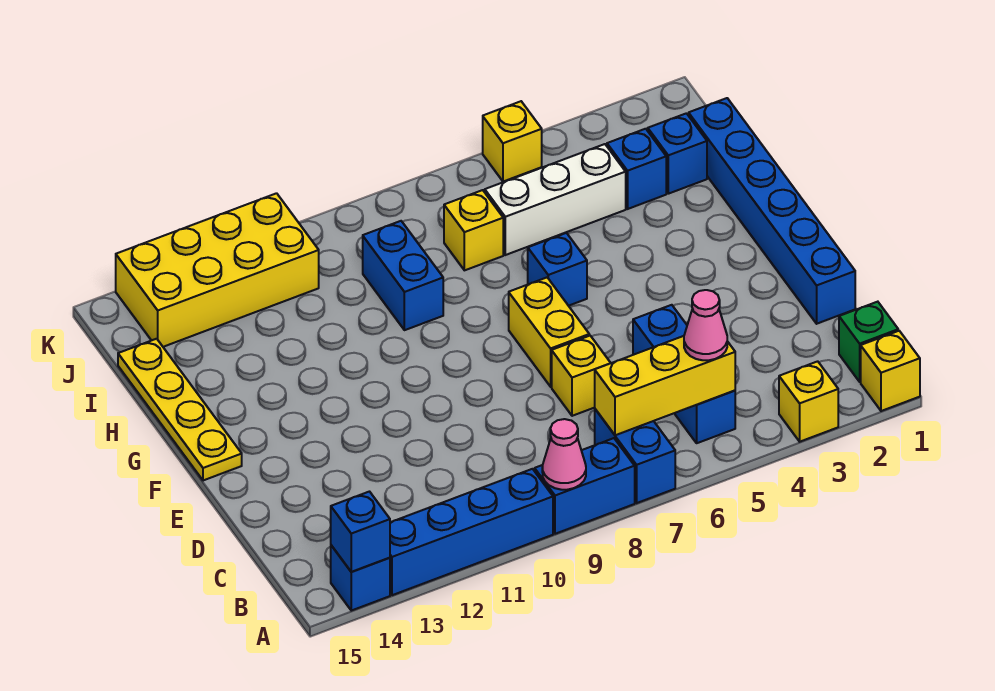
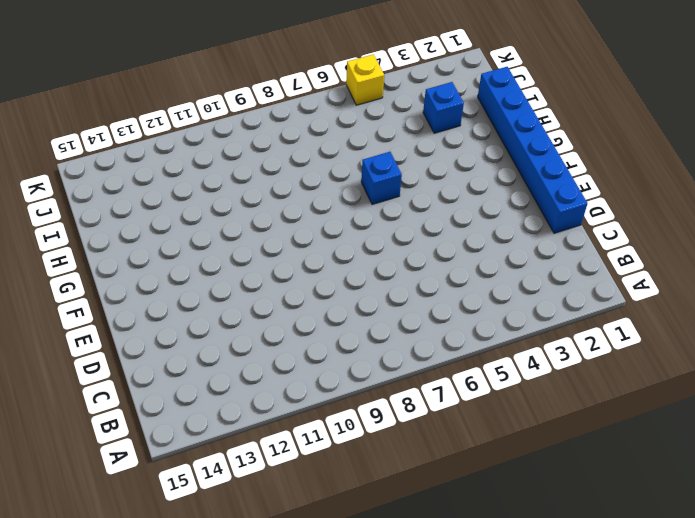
none -> yellow brick A1 level 1
none -> yellow brick A3 level 1
none -> blue brick A7:B7 level 1

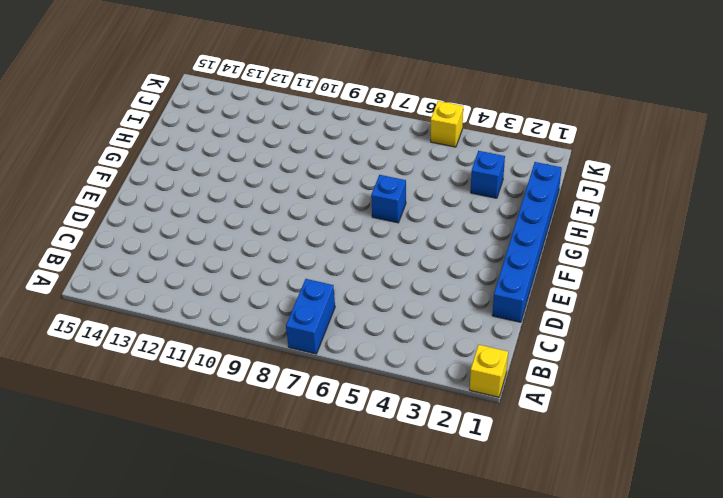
none -> yellow brick A3 level 1
none -> blue brick A8:A9 level 1
none -> blue brick A10:A13 level 1

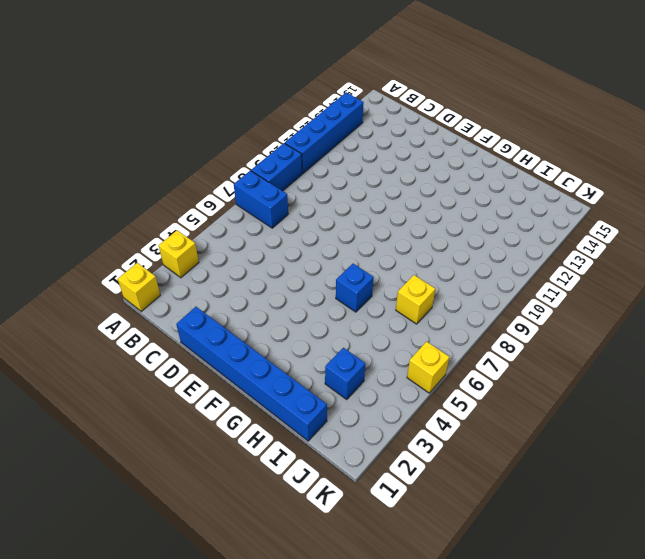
none -> blue brick A14 level 1
none -> green brick B1 level 1
none -> blue brick B5:D5 level 1

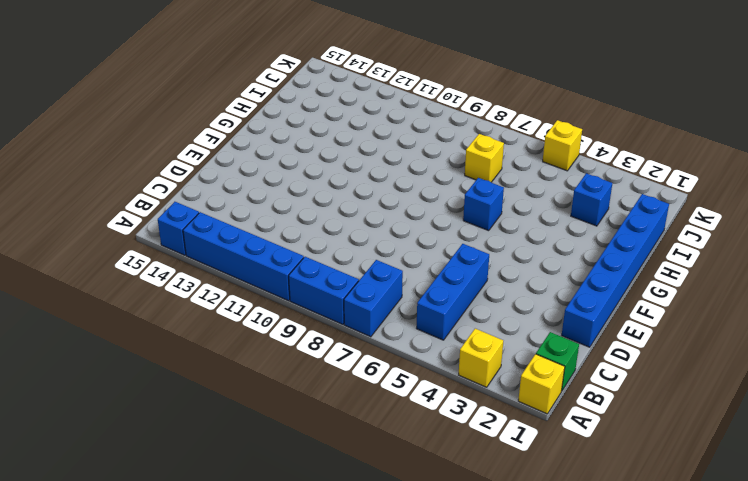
none -> yellow brick D7 level 1
none -> yellow brick E7:F7 level 1
none -> yellow plate F15:I15 level 1

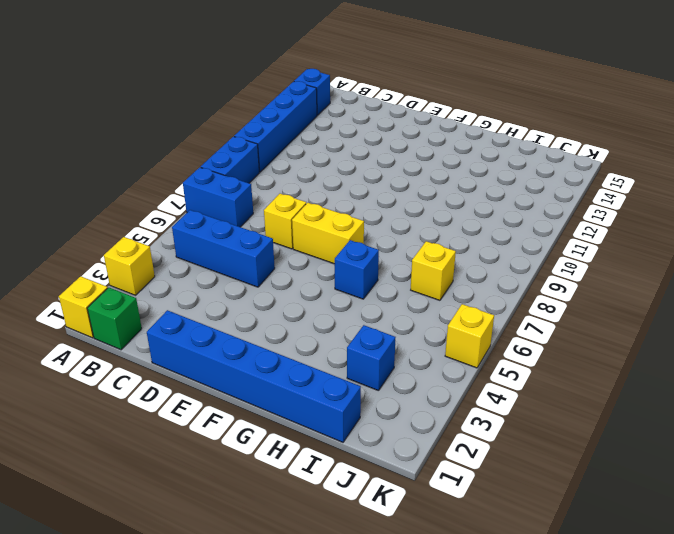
none -> yellow plate F15:I15 level 1
none -> blue brick H9:I9 level 1
none -> blue brick I2 level 1

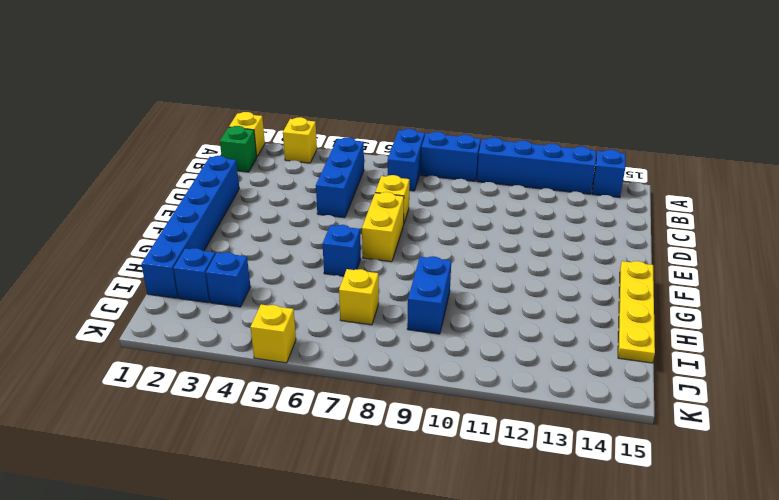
none -> white brick I4:I6 level 1
none -> yellow brick J11:K14 level 1
none -> pink cone A9 level 2

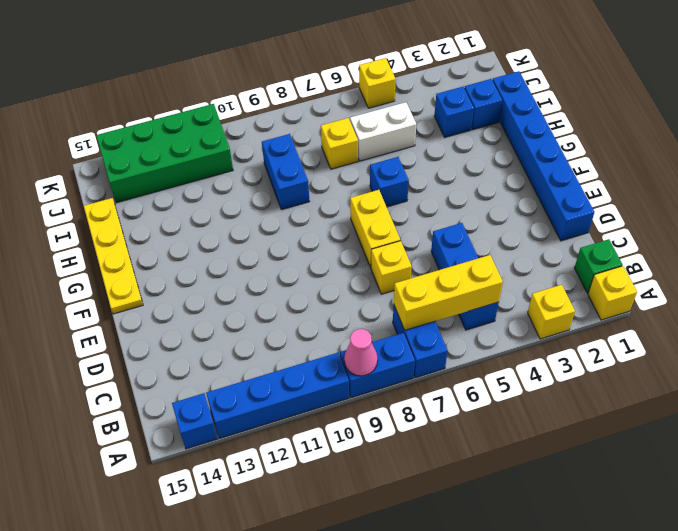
white brick I5:I6 level 1 -> white brick I4:I6 level 1
green brick J11:K14 level 1 -> yellow brick J11:K14 level 1
none -> blue brick A14 level 2
none -> pink cone B5 level 3

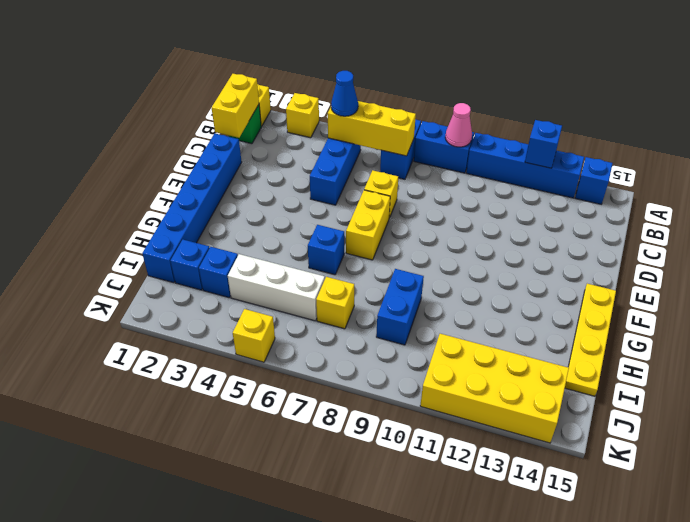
blue brick A12 level 2 -> blue brick A14 level 2
yellow brick B1:C1 level 2 -> none
blue cone B5 level 3 -> pink cone B5 level 3

